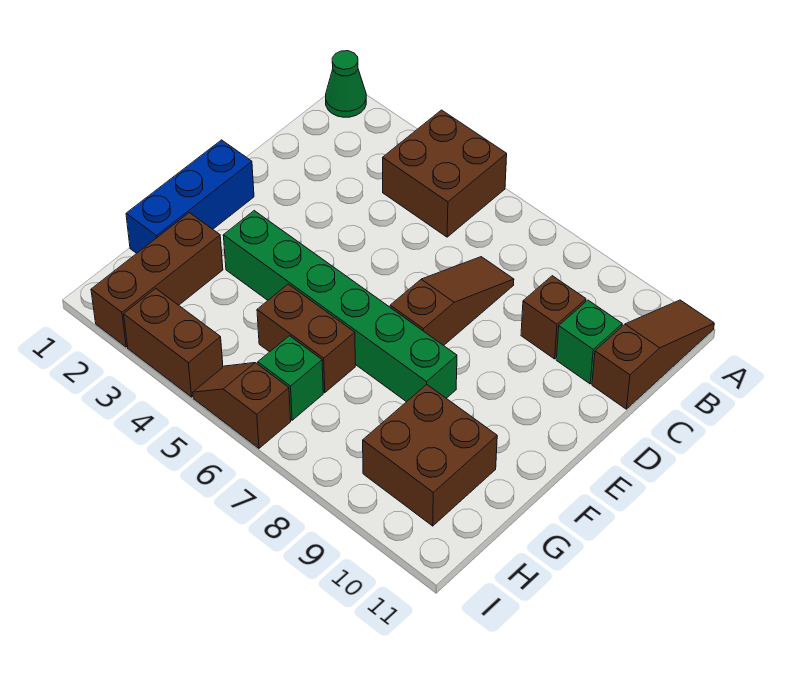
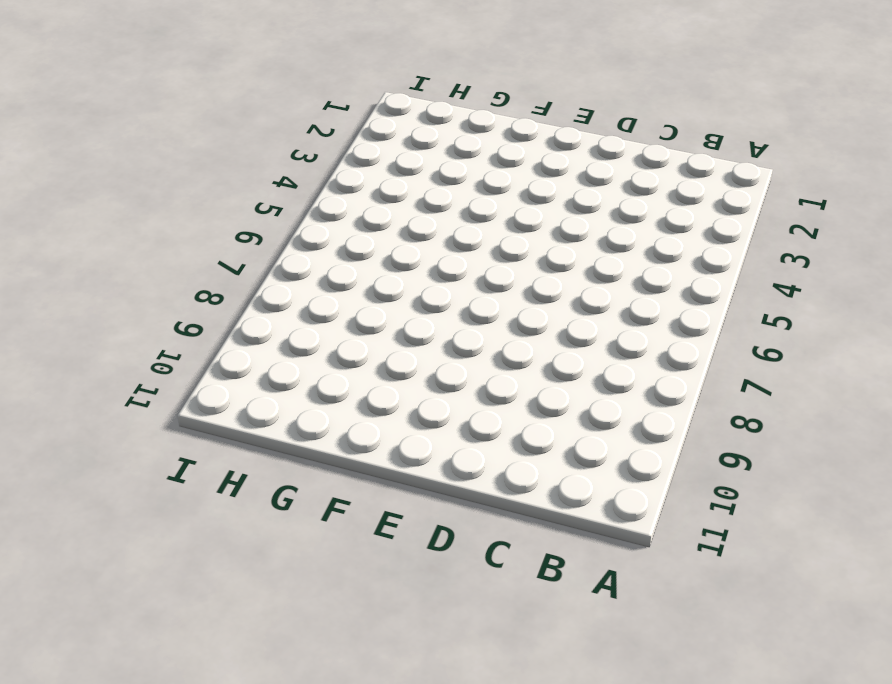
none -> green cone A1 level 1
none -> brown brick A4:B5 level 1
none -> brown slope A11:C11 level 1 top C

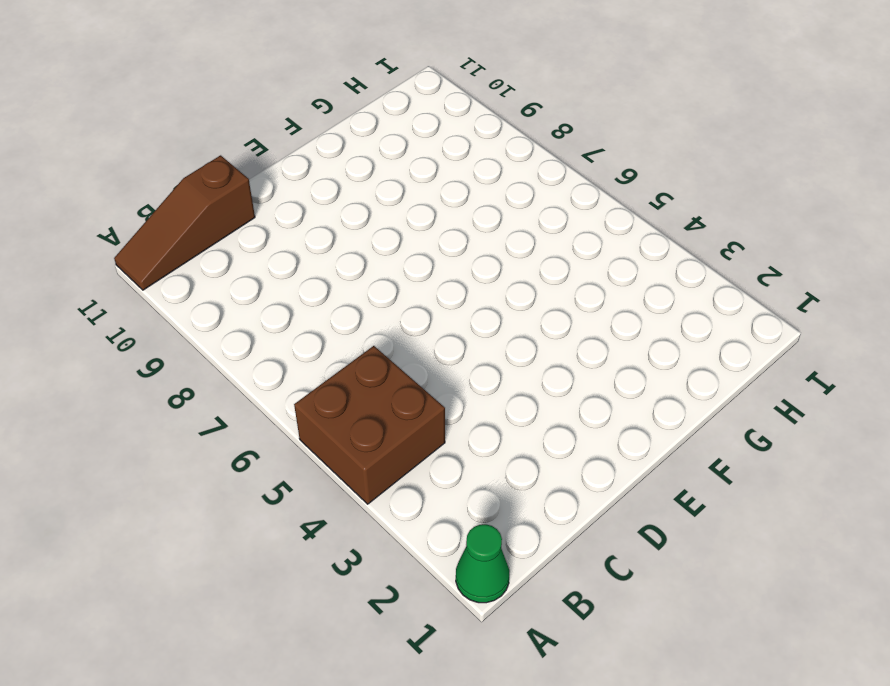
none -> brown slope C7:E7 level 1 top E
none -> brown brick C9 level 1
none -> green brick C10 level 1

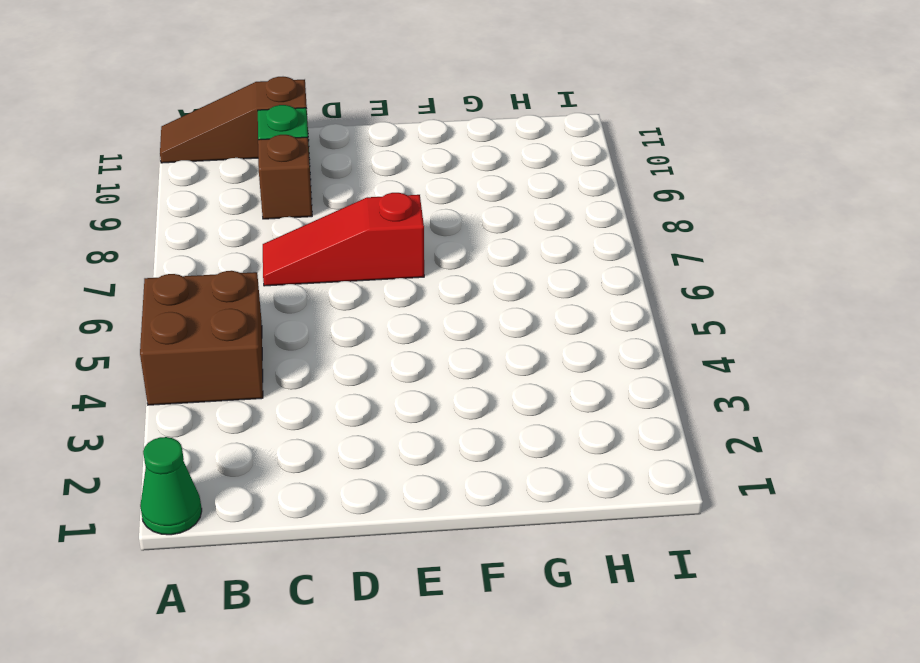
red slope C7:E7 level 1 top E -> brown slope C7:E7 level 1 top E
none -> blue brick E1:G1 level 1
none -> green brick F3:F8 level 1
none -> brown brick G2:I2 level 1

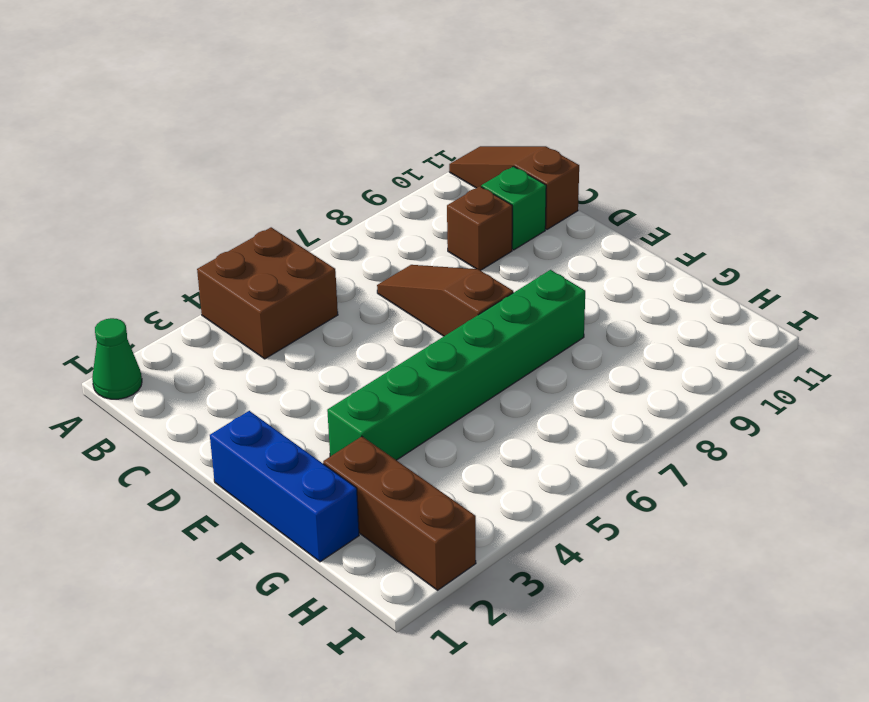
none -> brown brick G5:G6 level 1
none -> brown brick G9:H10 level 1
none -> green brick H6 level 1

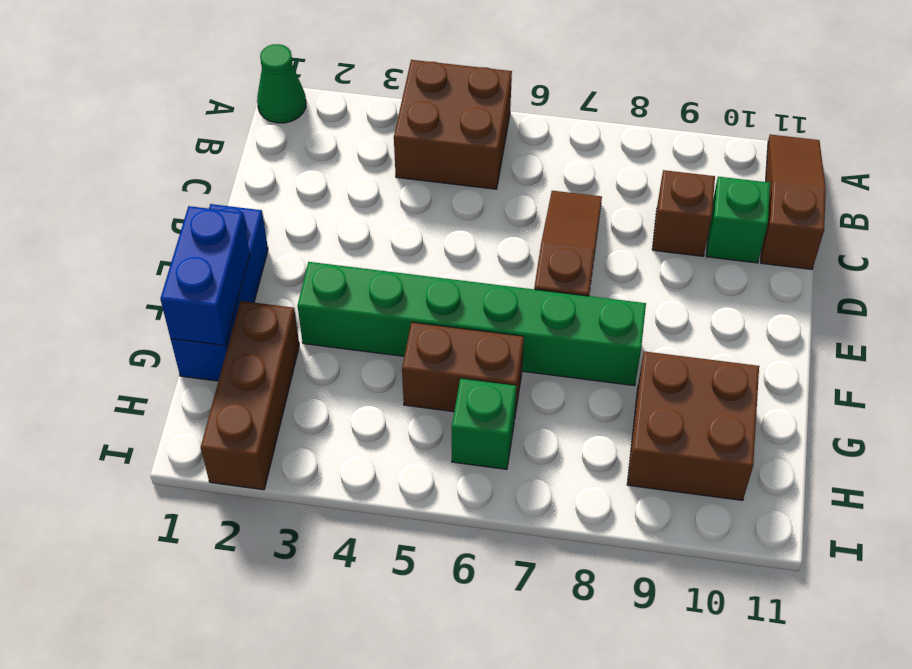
blue brick F1:G1 level 2 -> none
none -> brown brick I3:I4 level 1
none -> brown slope I5:I6 level 1 top 6

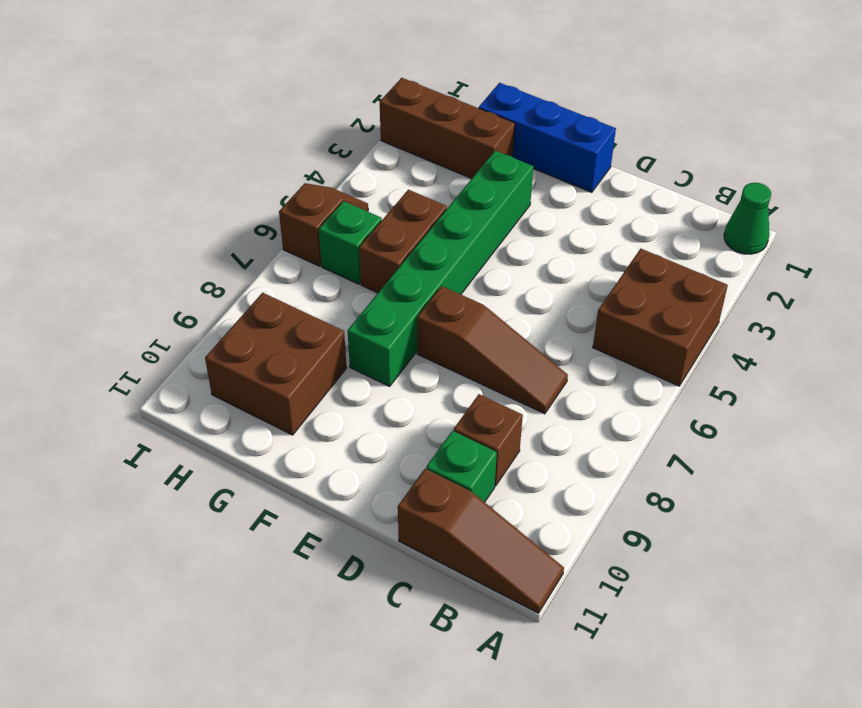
none -> brown brick I3:I4 level 1

